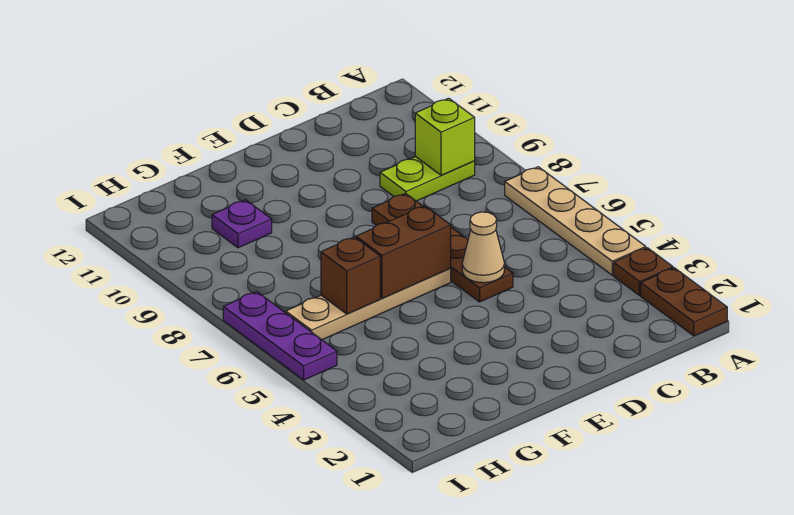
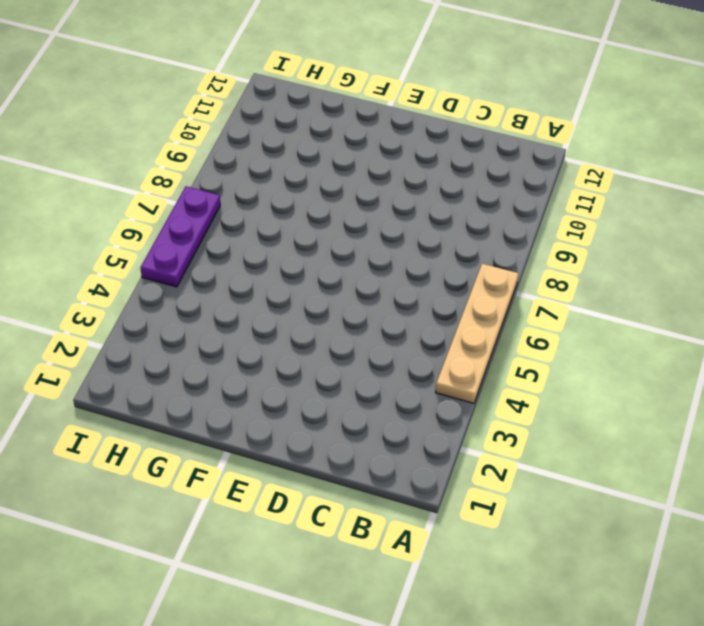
none -> brown plate A1:A2 level 1
none -> brown plate A3 level 1
none -> lime plate B9:C9 level 1

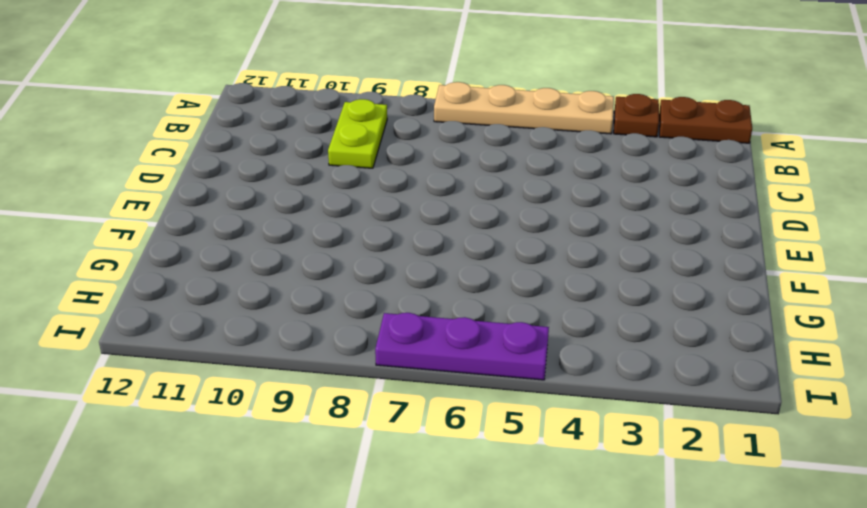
none -> brown plate D5:D8 level 1
none -> tan plate E6:H6 level 1
none -> purple plate G10 level 1

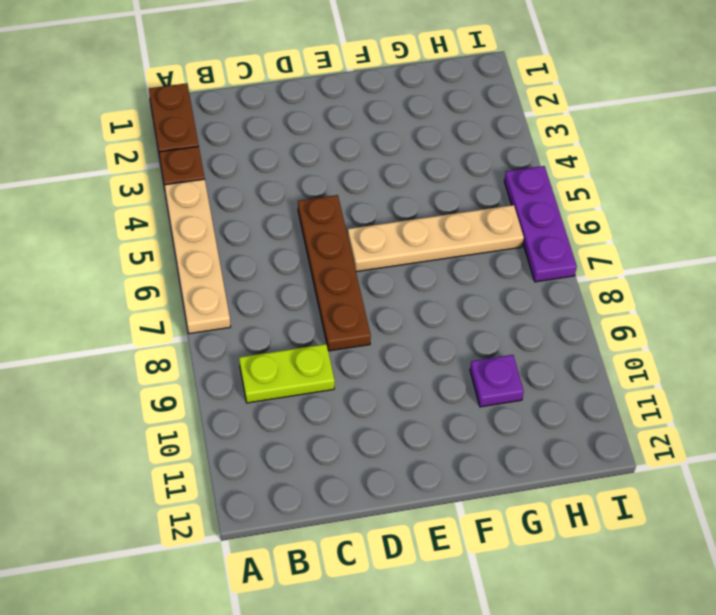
none -> lime brick B9 level 2
none -> tan cone D5 level 2
none -> brown brick E6:F6 level 2

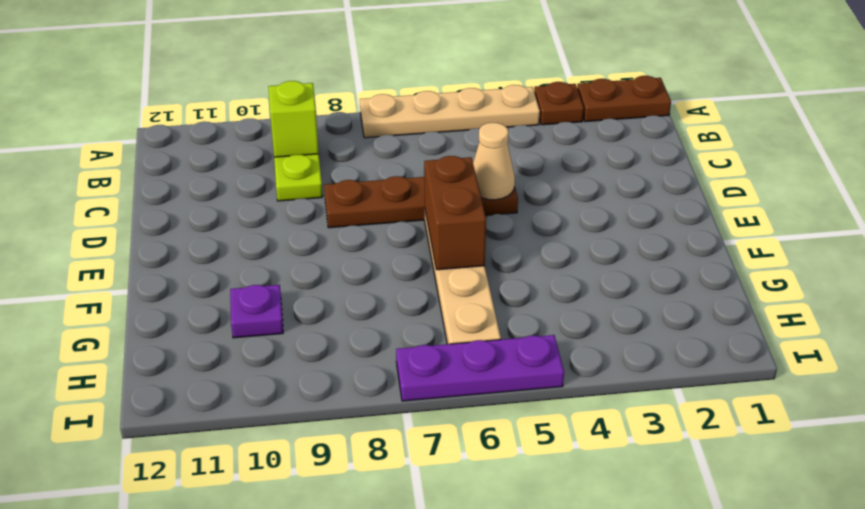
none -> brown brick G6 level 2

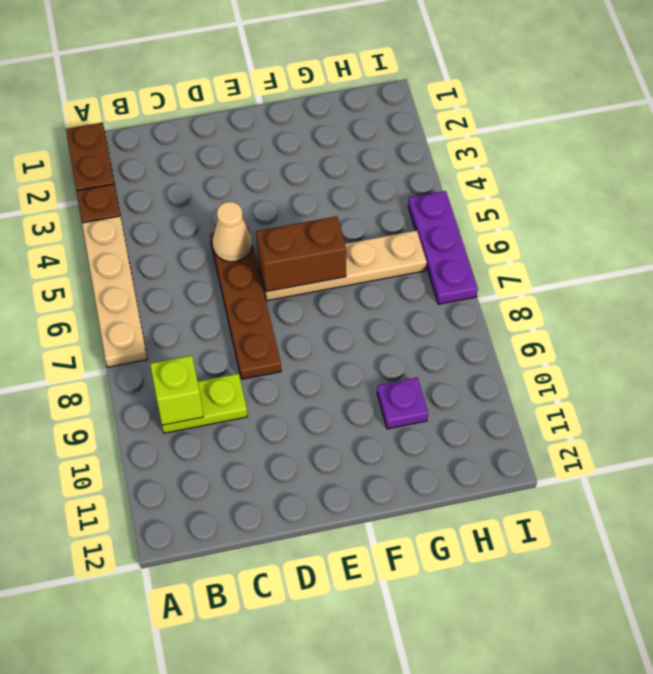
none -> brown brick G6 level 2

